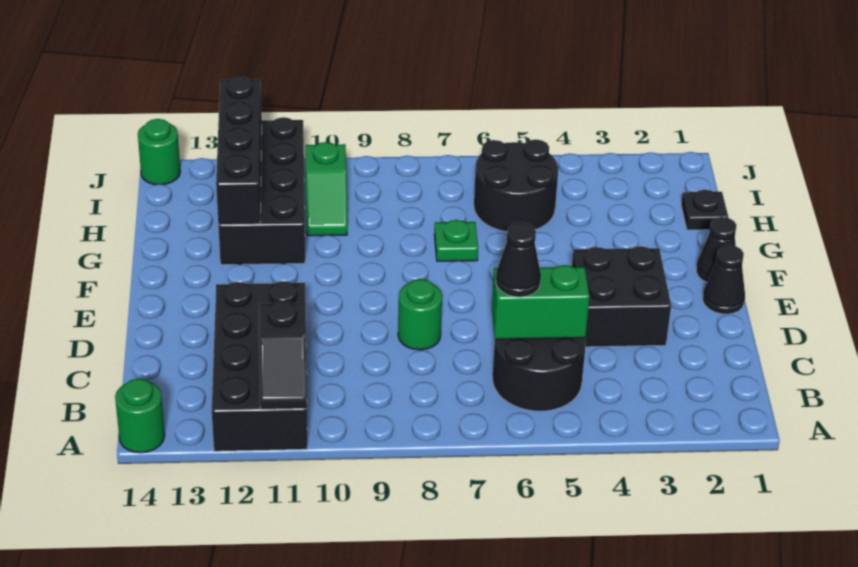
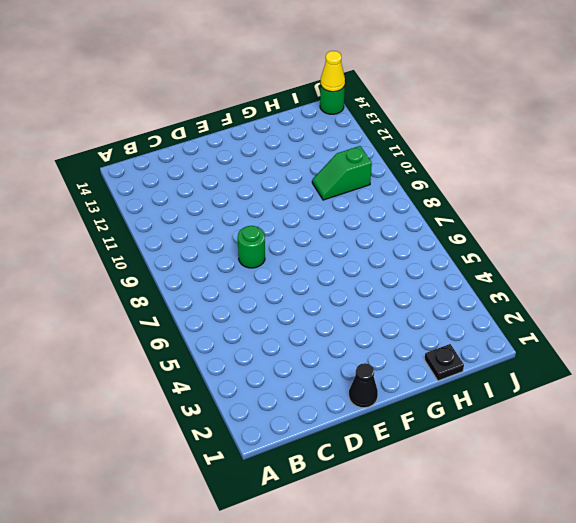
yellow cone J14 level 2 -> none
none -> black brick A11:D12 level 1
none -> green round brick A14 level 1
none -> black round brick B5:C6 level 1

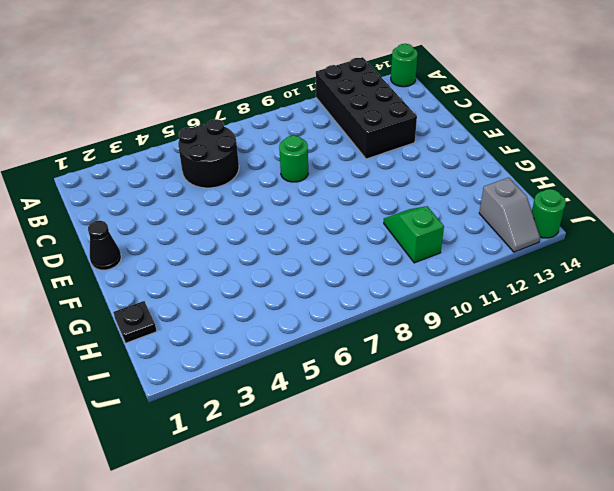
grey slope I13:J13 level 1 top I -> none
none -> black brick D3:E4 level 1
none -> black cone F1 level 1
none -> green plate G7 level 1

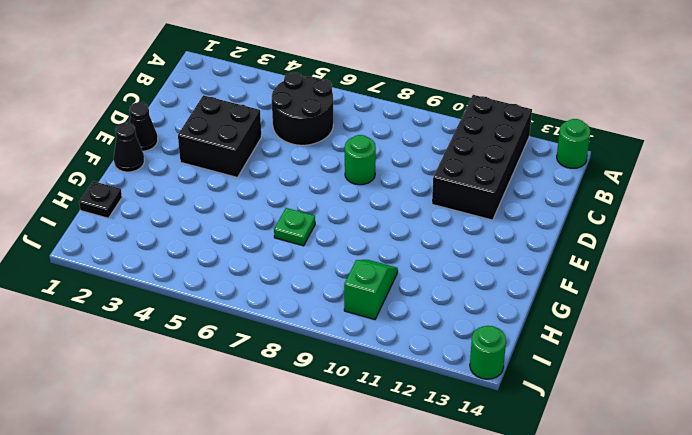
none -> black brick G11:J12 level 1
none -> black round brick H5:I6 level 1
none -> black slope A11:B11 level 2 top B

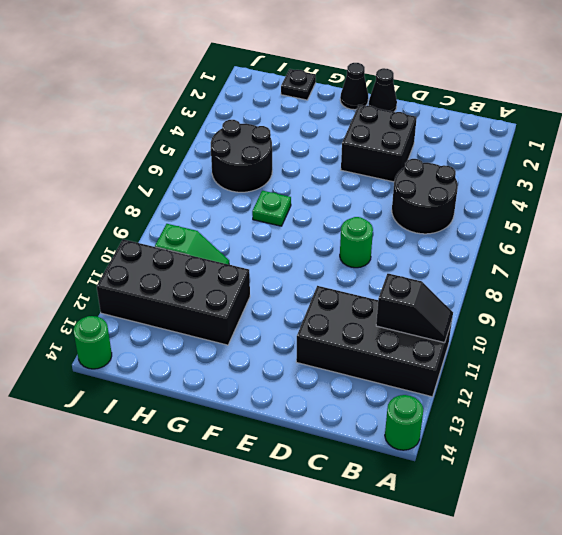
none -> green brick C5:C6 level 2
none -> black brick G12:J12 level 2
none -> black cone C6 level 3

